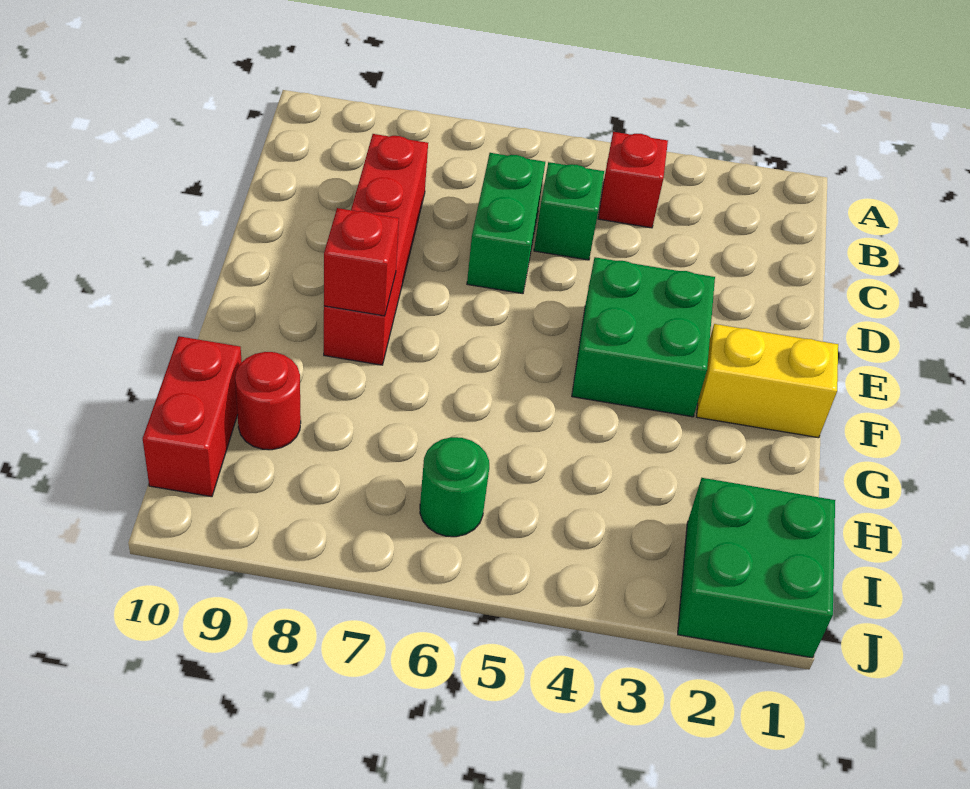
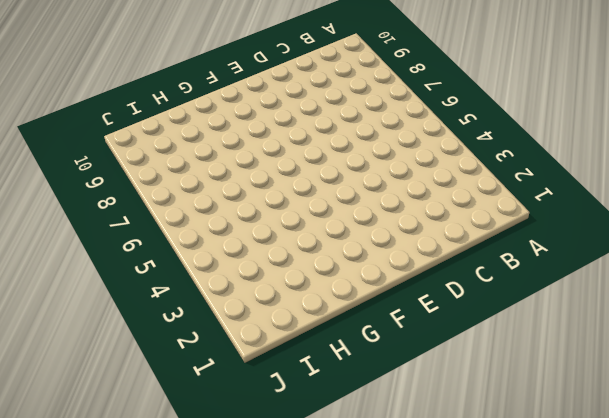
none -> red brick B4 level 1
none -> green brick C5 level 1

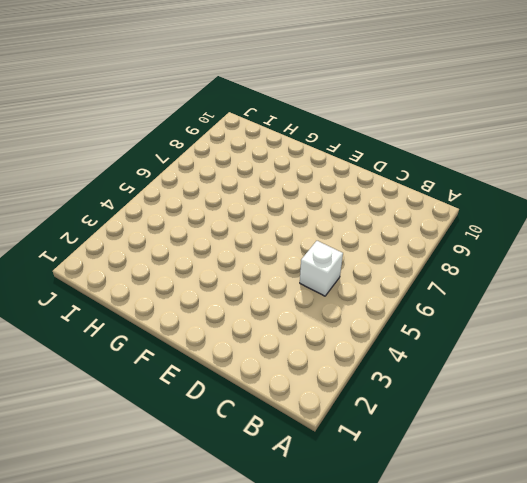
white brick C5 level 1 -> green brick C5 level 1
none -> red brick B4 level 1
none -> green brick C6:D6 level 1

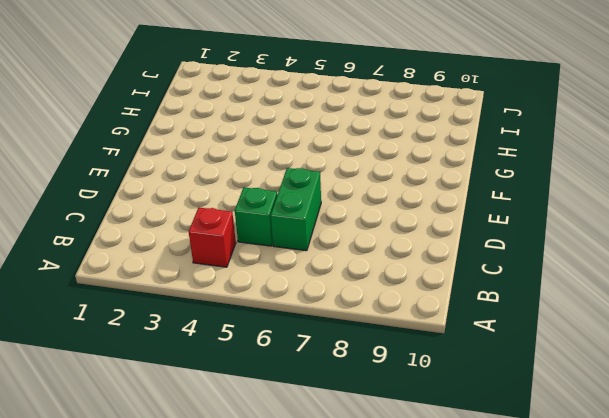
none -> red brick C8:F8 level 1
none -> green brick E3:F4 level 1

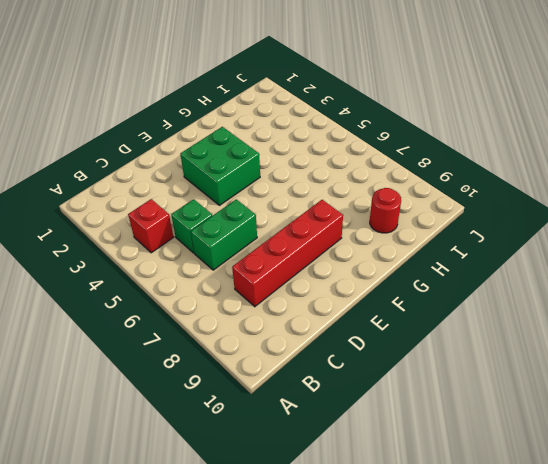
none -> yellow brick F1:F2 level 1
none -> red brick H10:I10 level 1

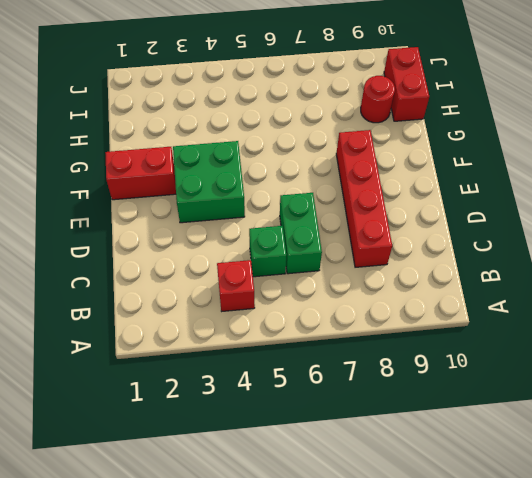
red brick F1:F2 level 1 -> yellow brick F1:F2 level 1
none -> green brick I1:J2 level 1
none -> green round brick I6 level 1

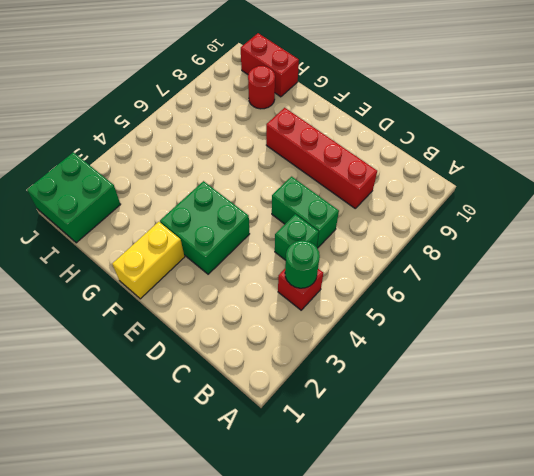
green round brick B4 level 2 -> green round brick I6 level 1
none -> red brick F8 level 2

